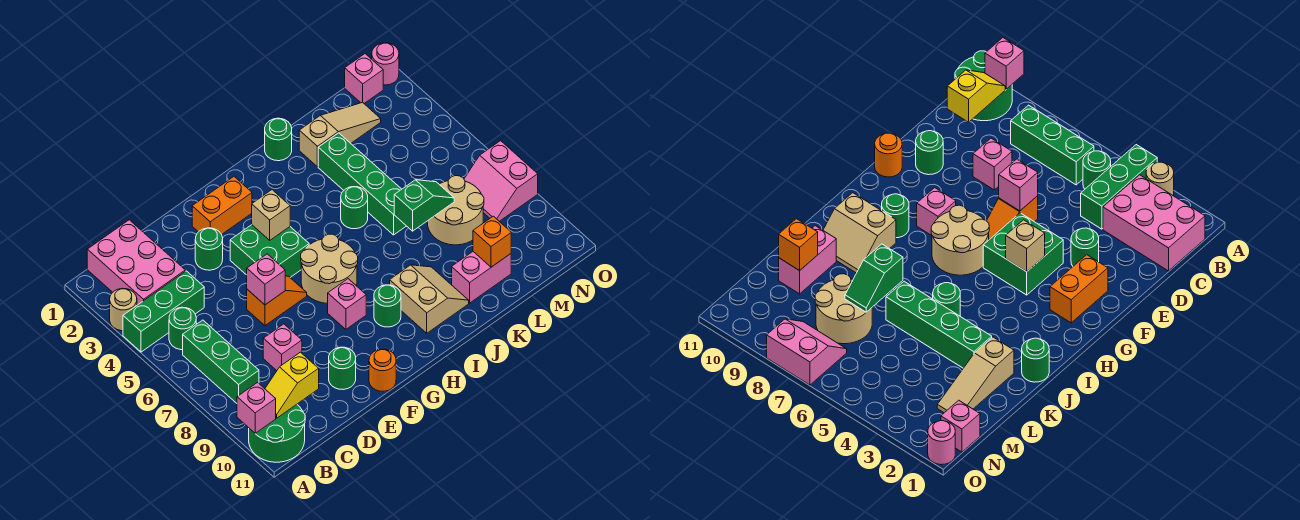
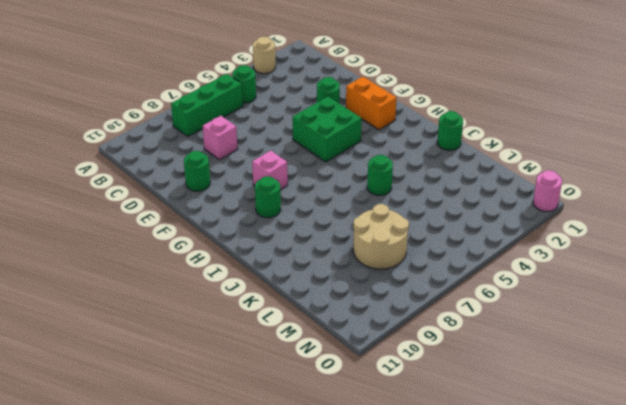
none -> green brick A4:C4 level 1
none -> green round brick A10:B11 level 1
none -> pink brick B1:C3 level 1
none -> orange slope E6:F6 level 1 top E

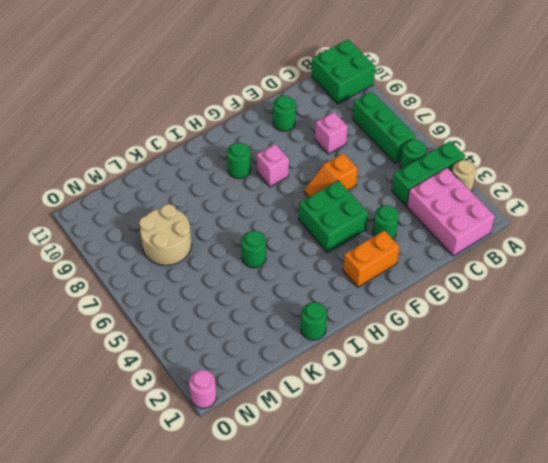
green brick A10:B11 level 1 -> green round brick A10:B11 level 1
none -> orange round brick F11 level 1
none -> tan round brick G6:H7 level 1
none -> tan slope I9:J10 level 1 top I
none -> tan slope K2:M2 level 1 top K

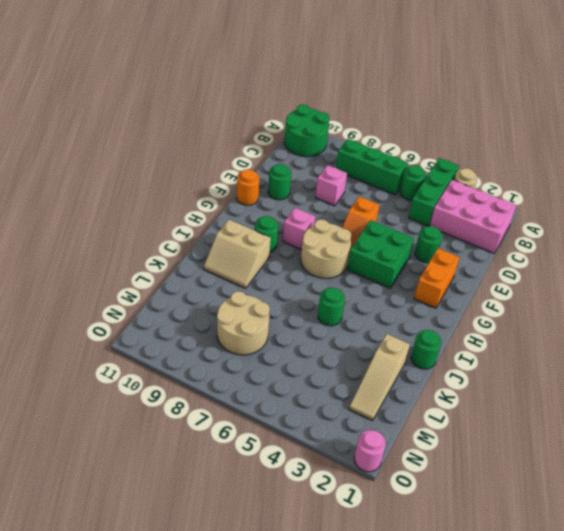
none -> green brick K3:K6 level 1
none -> pink brick K10:L10 level 1
none -> pink brick N1 level 1
none -> pink slope N7:O8 level 1 top O

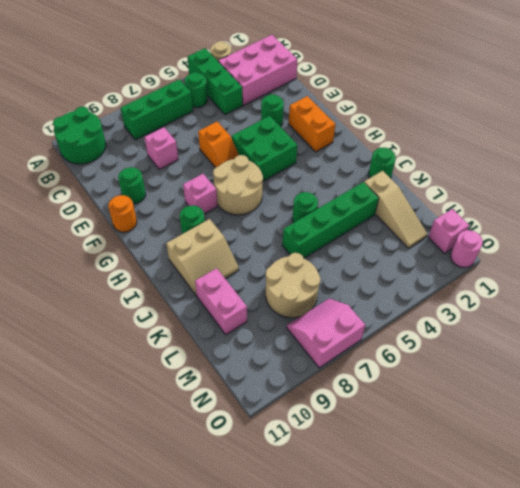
none -> pink brick A10 level 2
none -> yellow slope B10:C10 level 2 top C
none -> pink brick E6 level 2
none -> tan brick G4 level 2

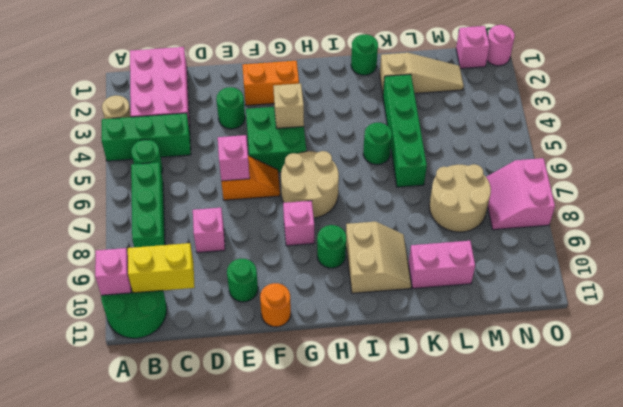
yellow brick B10:C10 level 2 -> yellow slope B10:C10 level 2 top C
none -> green slope K7:L7 level 2 top K
none -> orange brick L10 level 2

